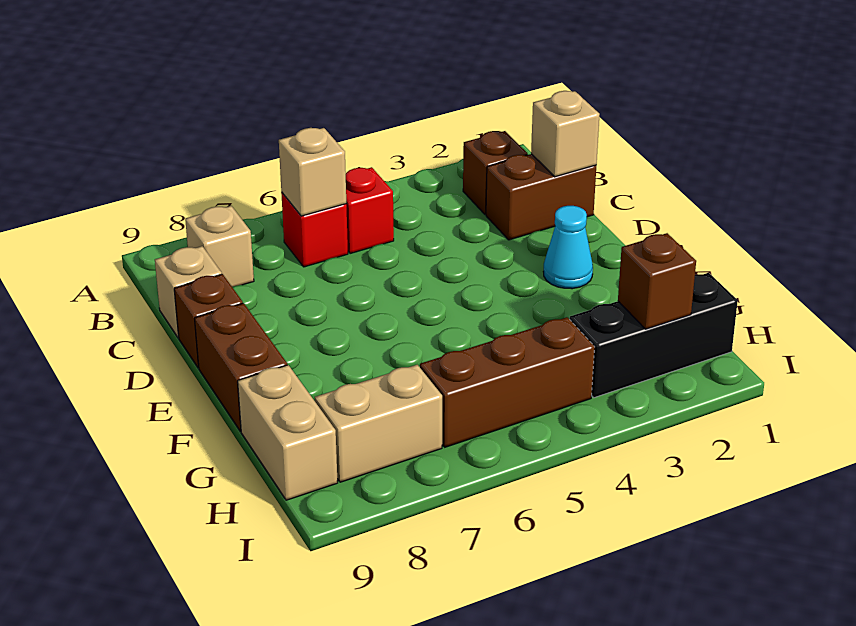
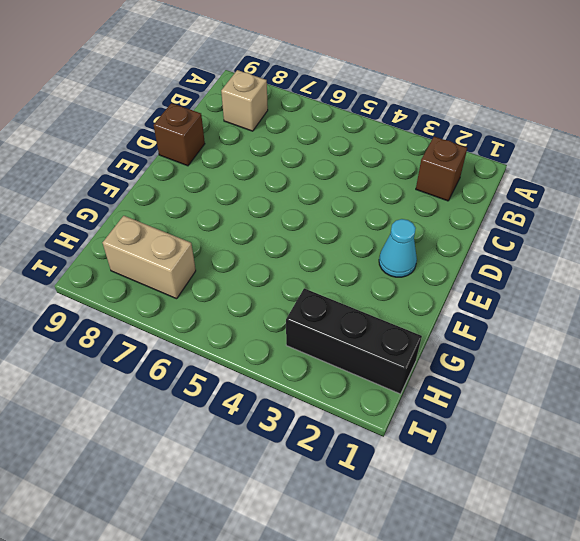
none -> red brick B5 level 1
none -> red brick B6 level 1
none -> brown brick C1:C2 level 1

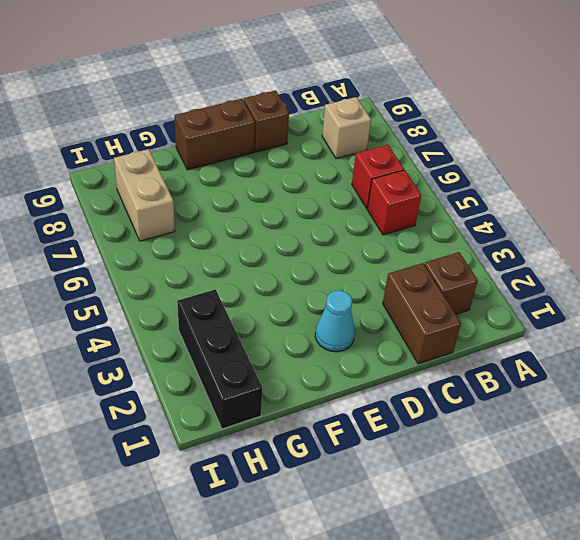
none -> tan brick C9 level 1
none -> tan brick G9:H9 level 1
none -> brown brick H4:H6 level 1

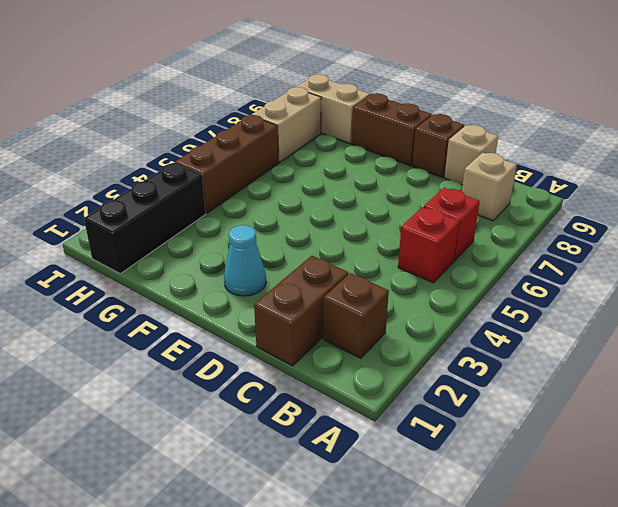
none -> tan brick B6 level 2
none -> tan brick C1 level 2
none -> brown brick H2 level 2

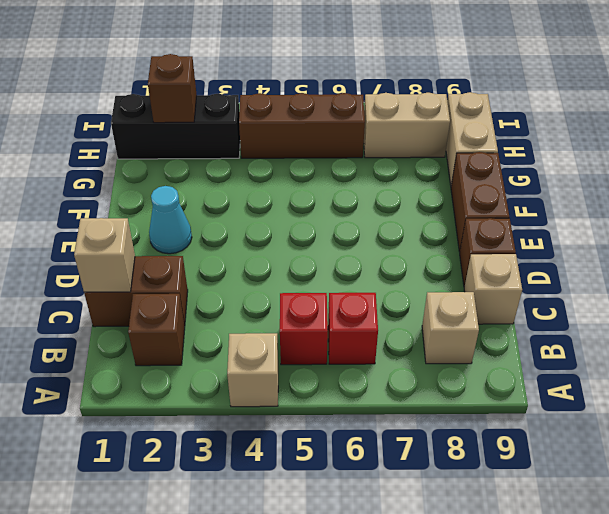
tan brick A4 level 1 -> tan brick B6 level 2

